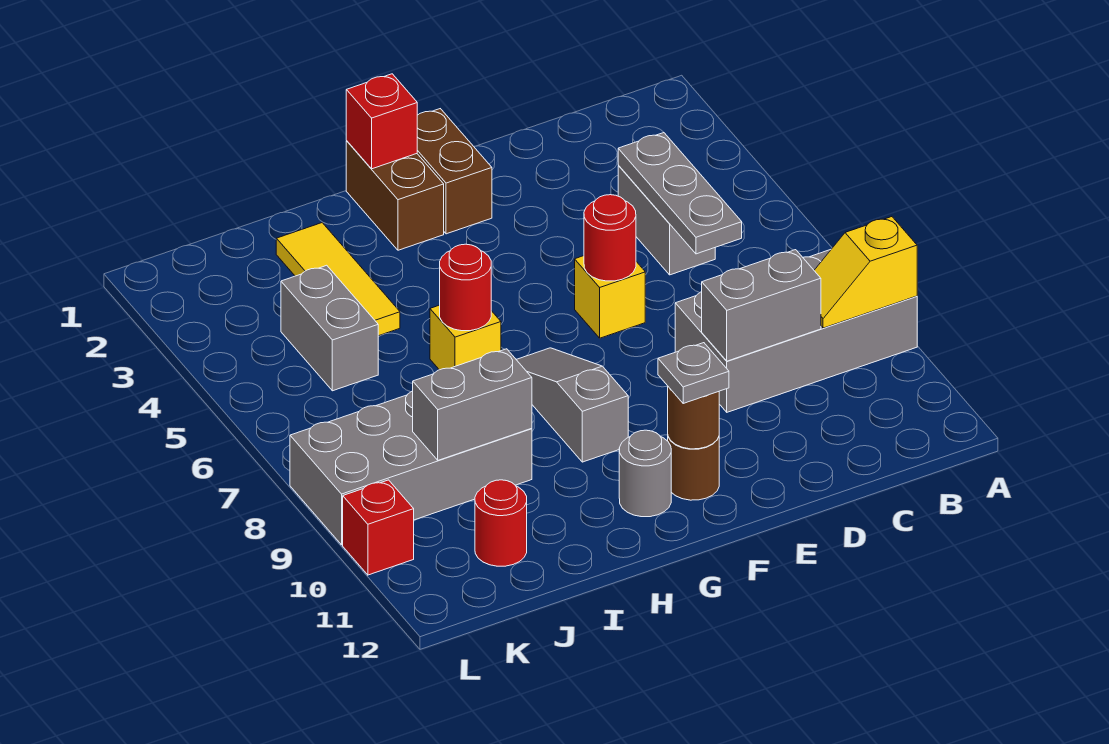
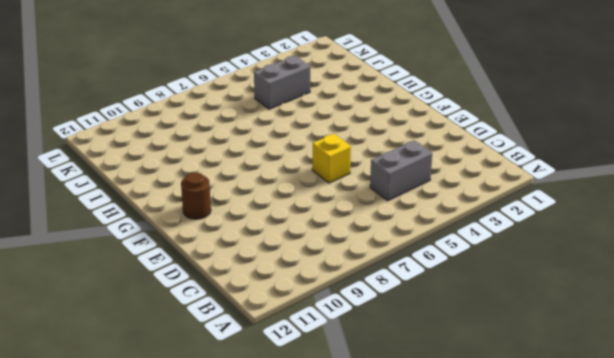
none -> grey brick A8:D9 level 1
none -> brown brick F1:F2 level 1
none -> brown brick G1:G2 level 1

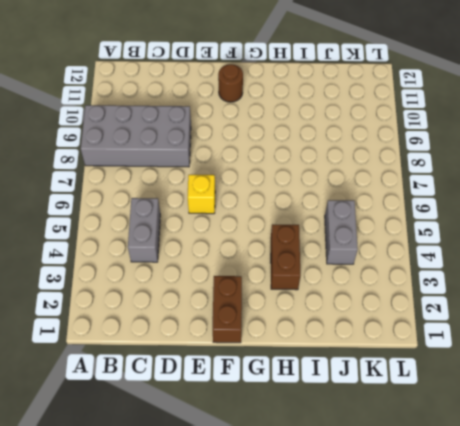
brown brick H3:H4 level 1 -> brown brick G1:G2 level 1
none -> grey slope G7:G9 level 1 top 9
none -> grey round brick G11 level 1
none -> yellow brick H6 level 1

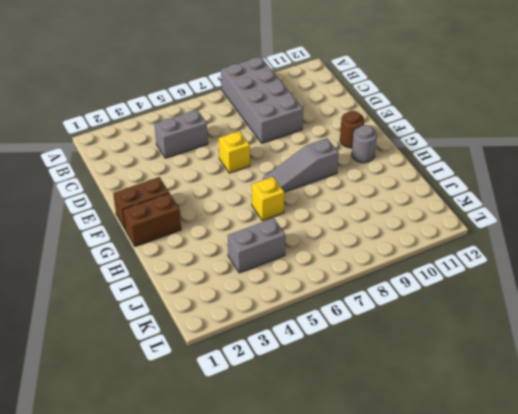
none -> yellow tile I2:I4 level 1
none -> grey brick I8:L9 level 1
none -> red round brick J11 level 1

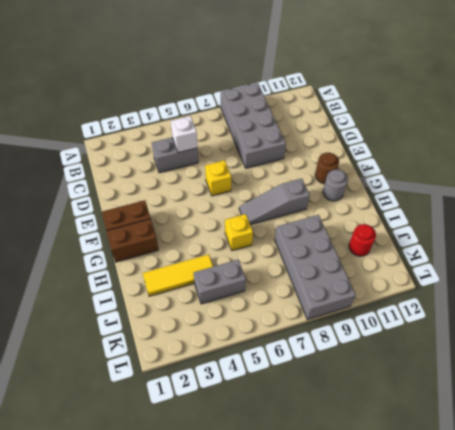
white brick C5 level 2 -> grey plate C4:C6 level 2
none -> red brick L10 level 1
none -> yellow slope A9:B9 level 2 top A
none -> grey brick C9:D9 level 2

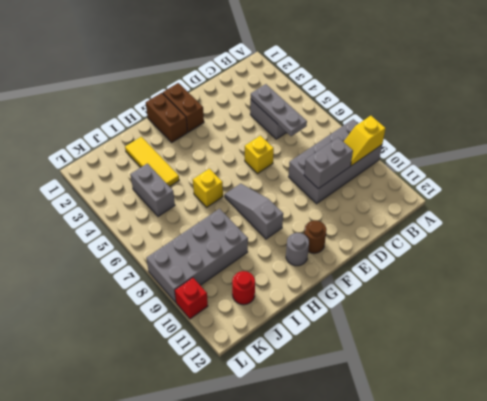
none -> red round brick E6 level 2
none -> brown round brick F11 level 2
none -> red brick G1 level 2

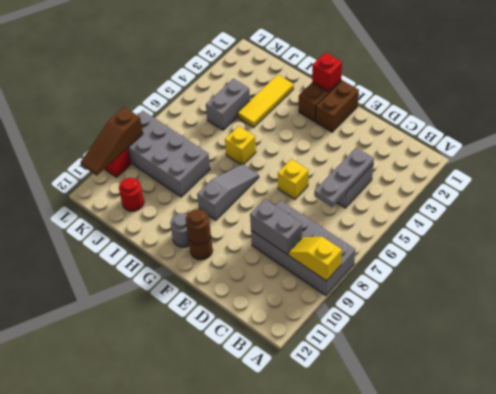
brown slope L9:L11 level 2 top 9 -> none
none -> red round brick E6 level 2
none -> red round brick H6 level 2
none -> grey brick I9:J9 level 2

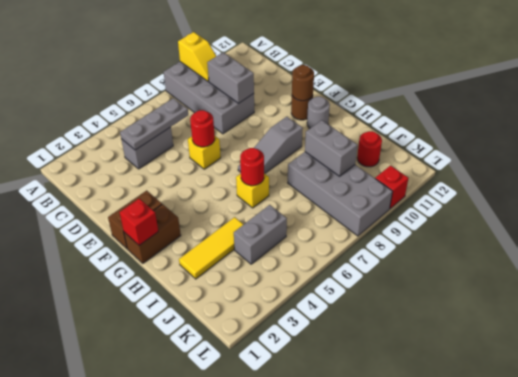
none -> grey plate F11 level 3

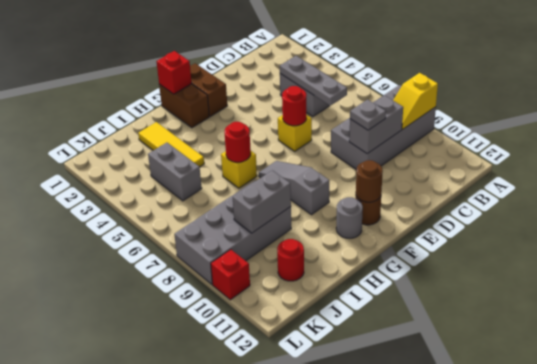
grey plate D9 level 3 -> grey plate F11 level 3

